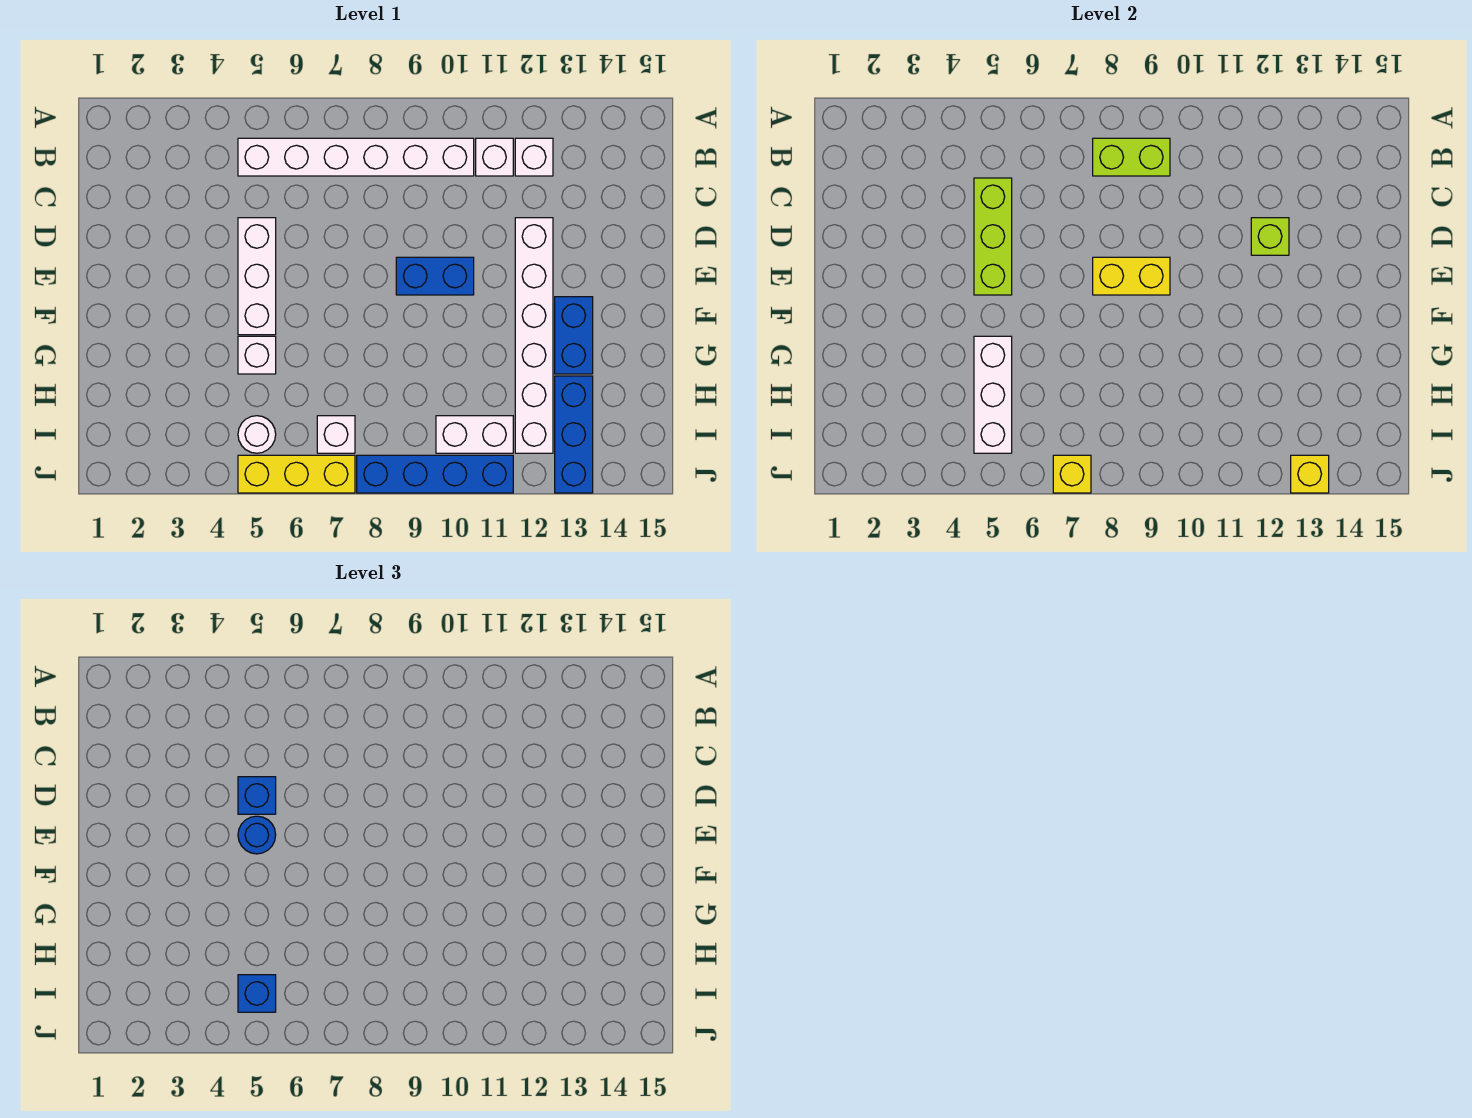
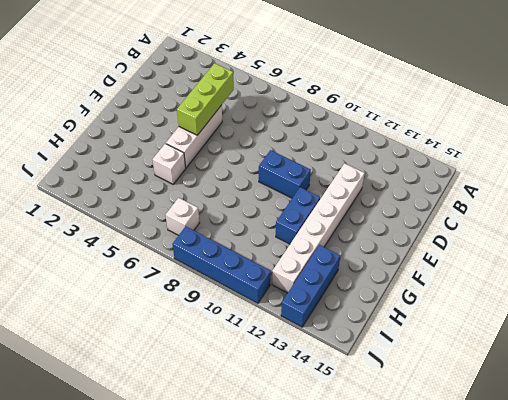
blue brick F11:G11 level 1 -> blue brick F13:G13 level 1
none -> white brick B5:B10 level 1
none -> white brick B11 level 1
none -> white brick B12 level 1

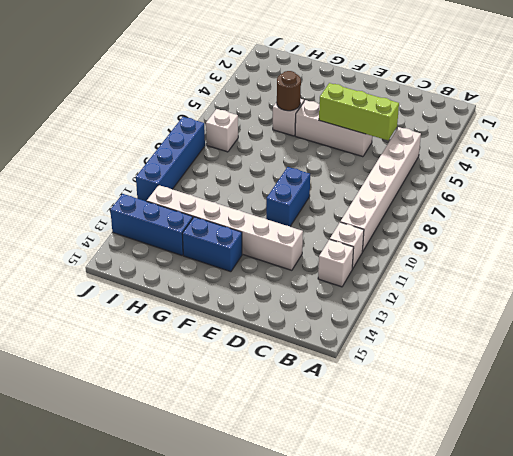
brown round brick G5 level 2 -> white brick G5:I5 level 2
none -> white round brick I5 level 1
none -> white brick I10:I11 level 1
none -> yellow brick J5:J7 level 1

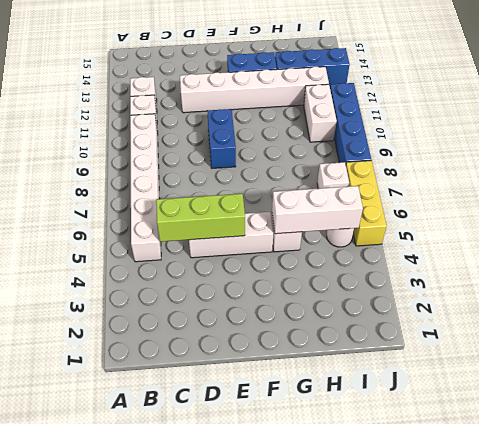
none -> lime brick B8:B9 level 2
none -> lime brick D12 level 2
none -> yellow brick E8:E9 level 2

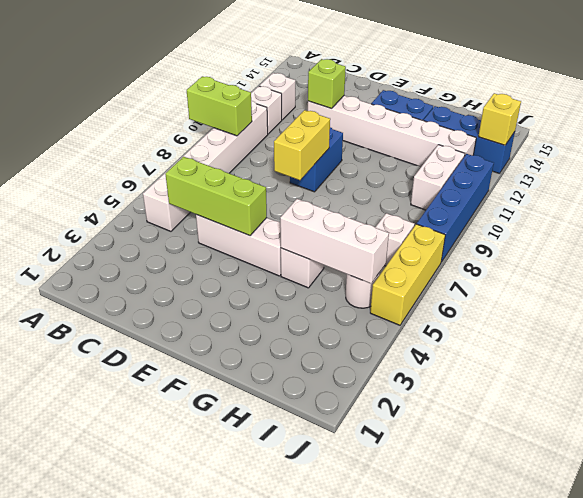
lime brick A9:B9 level 2 -> lime brick B8:B9 level 2
none -> yellow brick J7 level 2
none -> blue brick D5 level 3
none -> blue round brick E5 level 3

